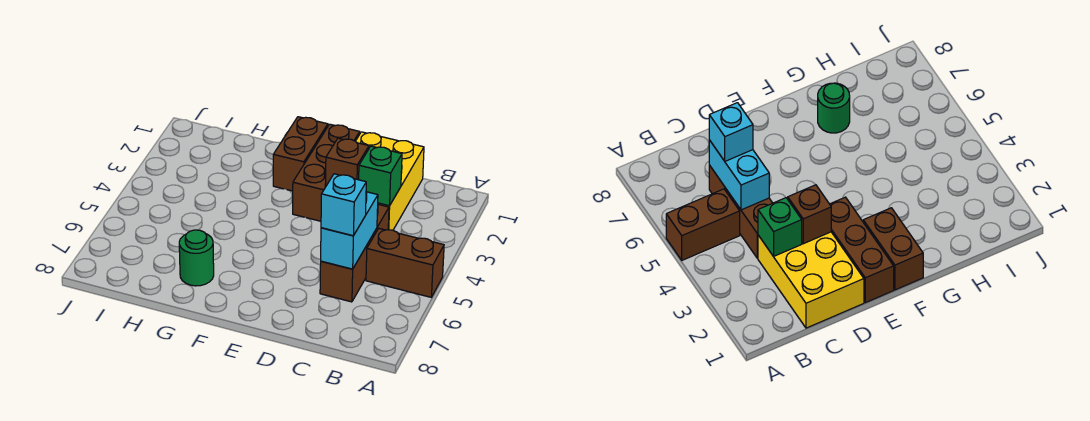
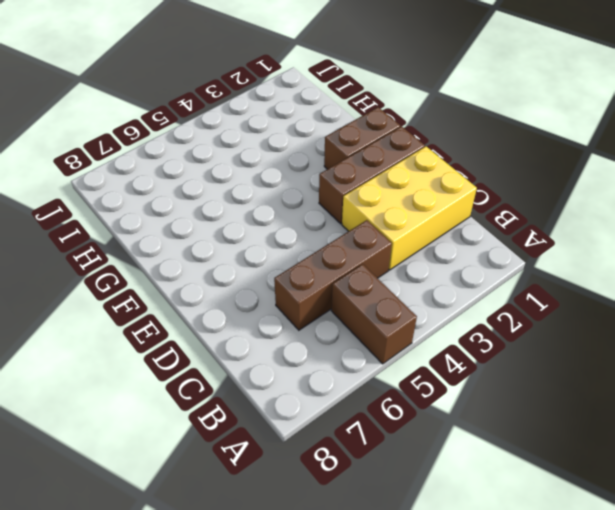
none -> green round brick G7 level 1
none -> green brick C3 level 2

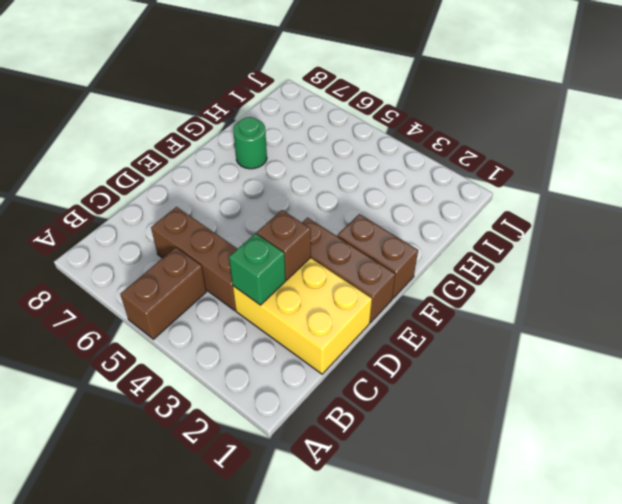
none -> cyan brick C5:C6 level 2
none -> cyan brick C6 level 3

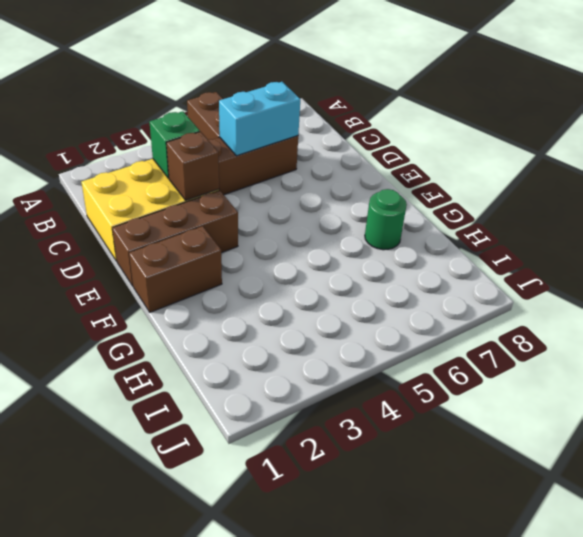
none -> cyan brick C6 level 3

